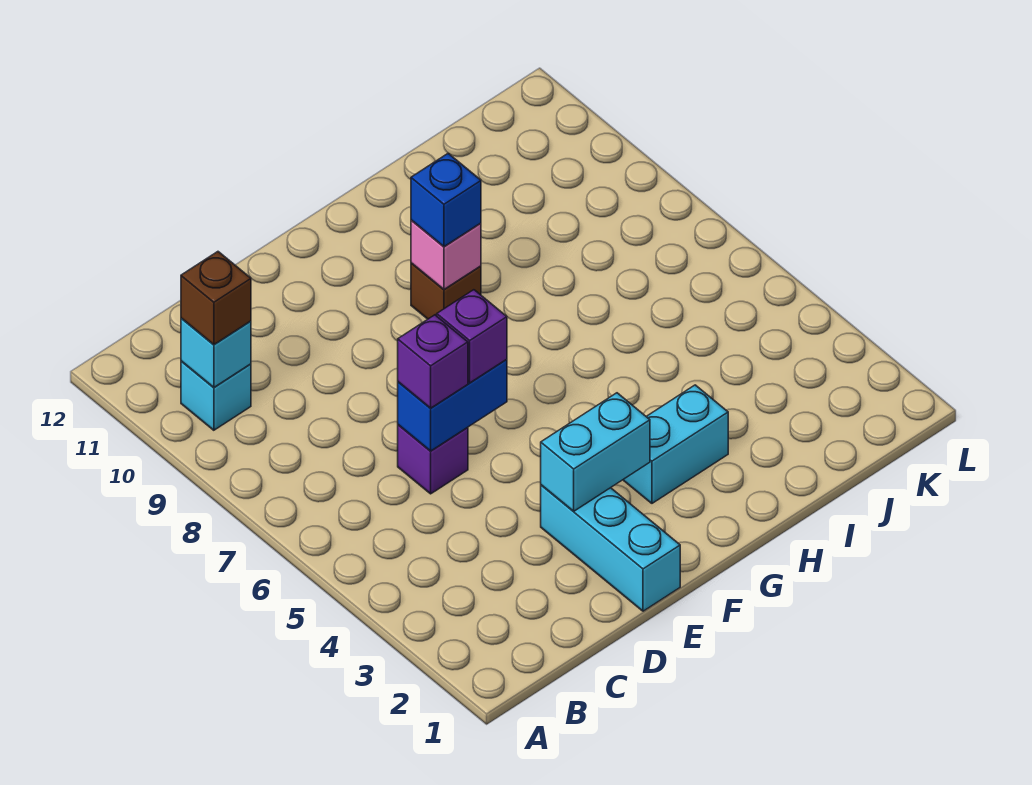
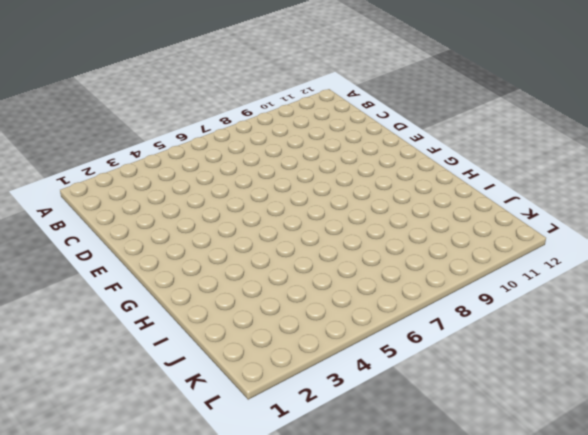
none -> cyan brick B10 level 1
none -> purple brick D6 level 1
none -> cyan brick E1:E3 level 1

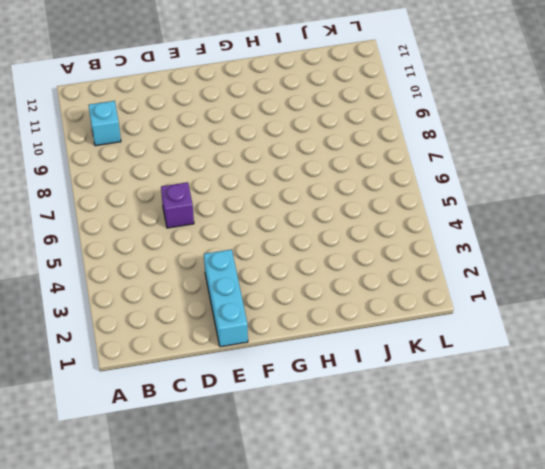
none -> cyan brick G3:H3 level 1
none -> brown brick G9 level 1
none -> cyan brick B10 level 2

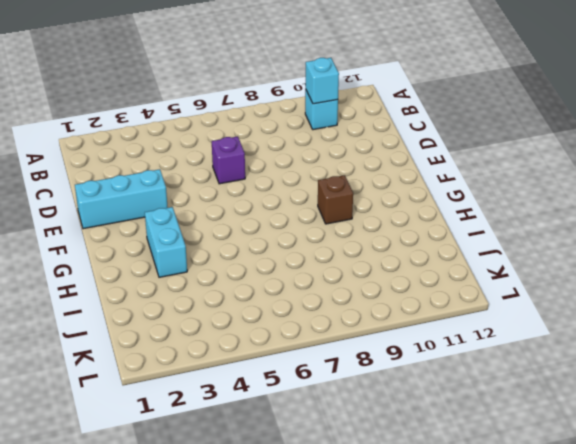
none -> blue brick D6:E6 level 2
none -> cyan brick E3:F3 level 2
none -> pink brick G9 level 2

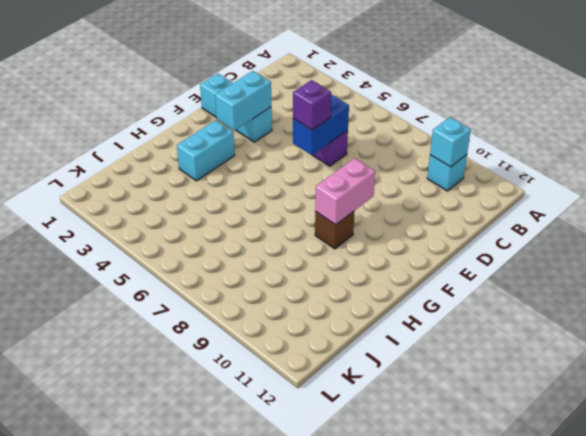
pink brick F9:G9 level 2 -> pink brick G9 level 2
none -> brown brick B10 level 3
none -> purple brick D6 level 3
none -> blue brick G9 level 3

